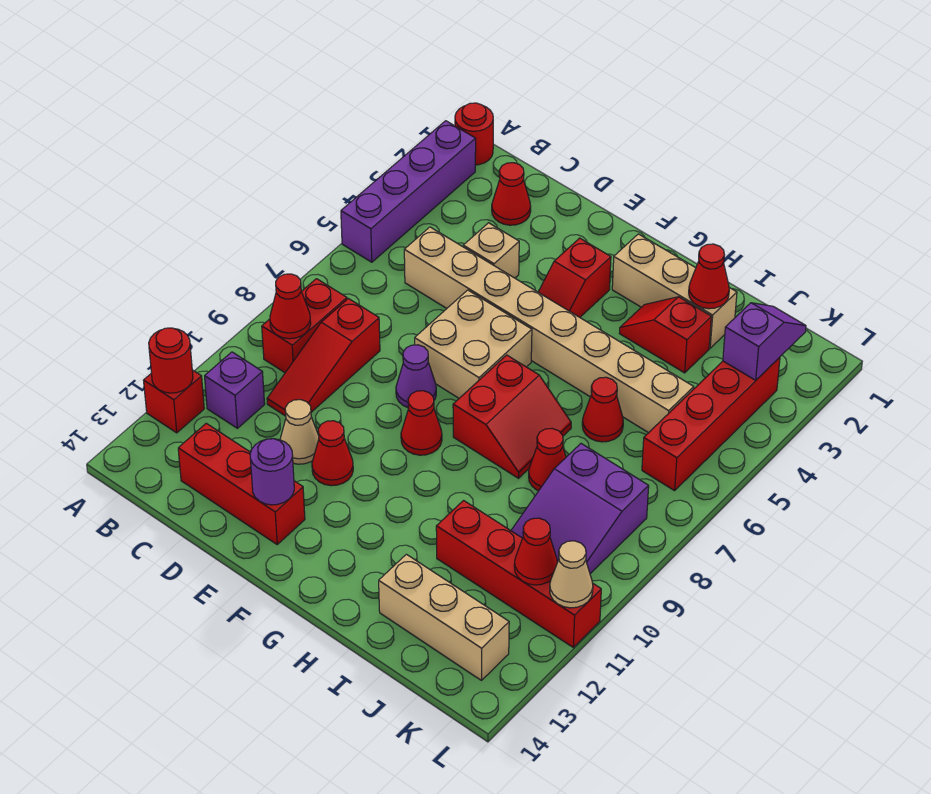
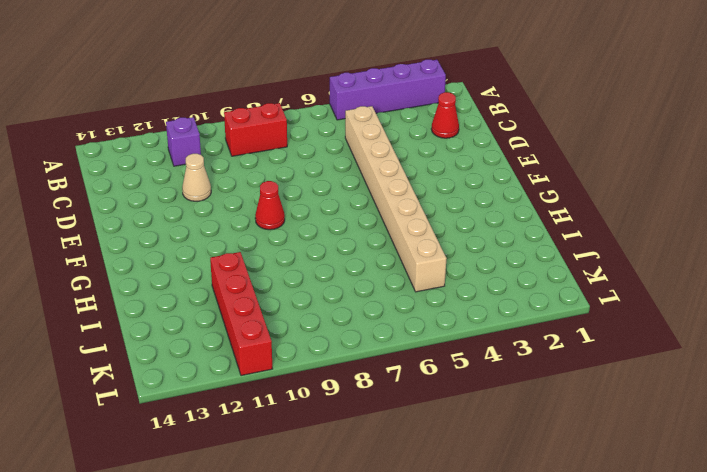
none -> red round brick A1 level 1
none -> red brick A12 level 1
none -> red slope C8:C10 level 1 top 8
none -> red brick C13:E13 level 1

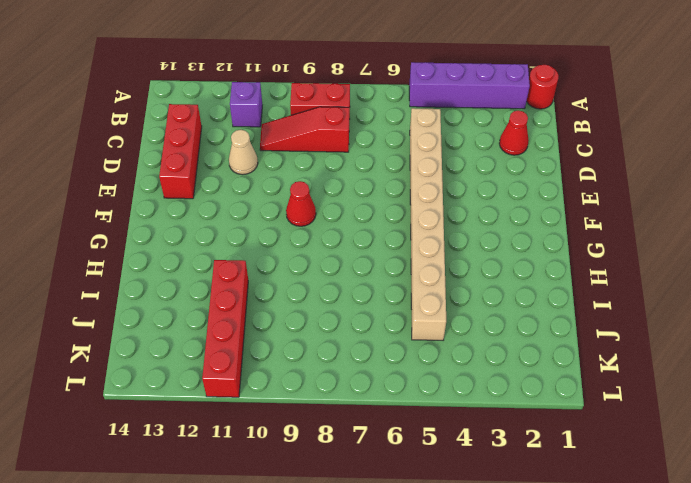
none -> red brick A12 level 1
none -> tan brick D4 level 1
none -> tan brick E6:F7 level 1
none -> purple cone E8 level 1

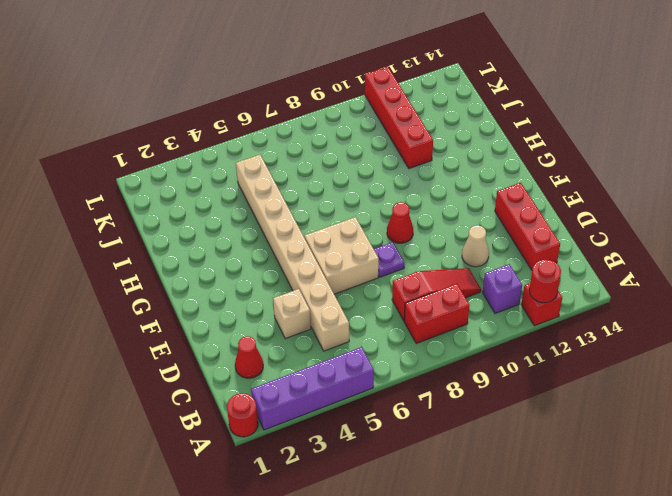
purple plate E8 level 1 -> purple cone E8 level 1
none -> red cone E11 level 1
none -> red slope F3:F4 level 1 top 3
none -> tan brick G2:I2 level 1
none -> red slope G7:H8 level 1 top G

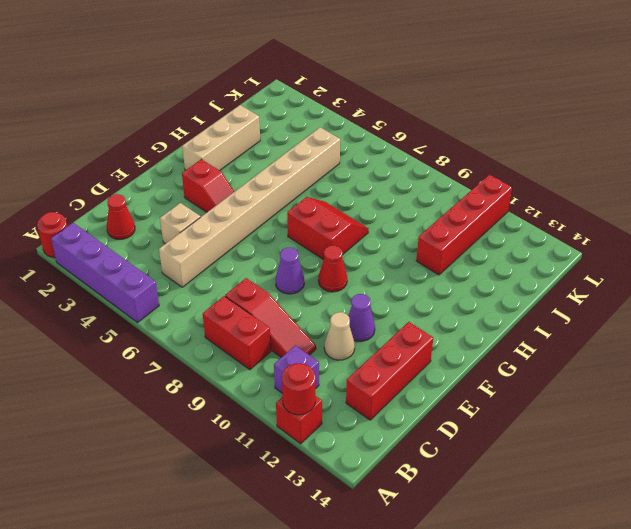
purple cone E11 level 1 -> red cone E11 level 1
none -> tan brick E6:F7 level 1
none -> red slope H3:I3 level 1 top I
none -> red cone I6 level 1
none -> red cone I8 level 1

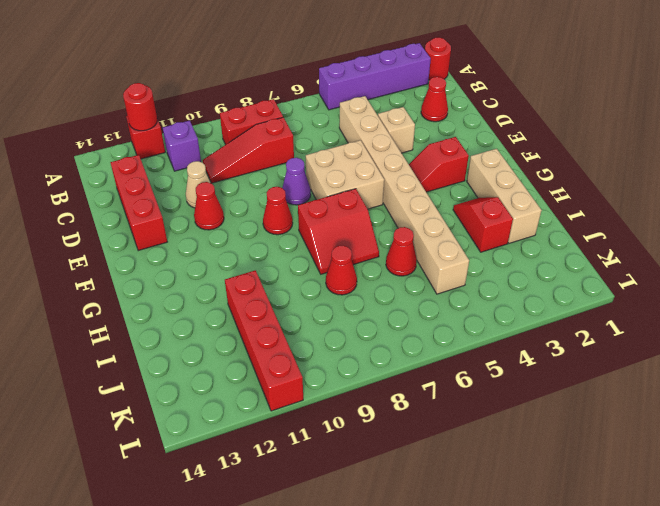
none -> tan brick I13:K13 level 1
none -> purple slope J8:K10 level 1 top 8
none -> red brick K3:K6 level 1
none -> red cone B9 level 2

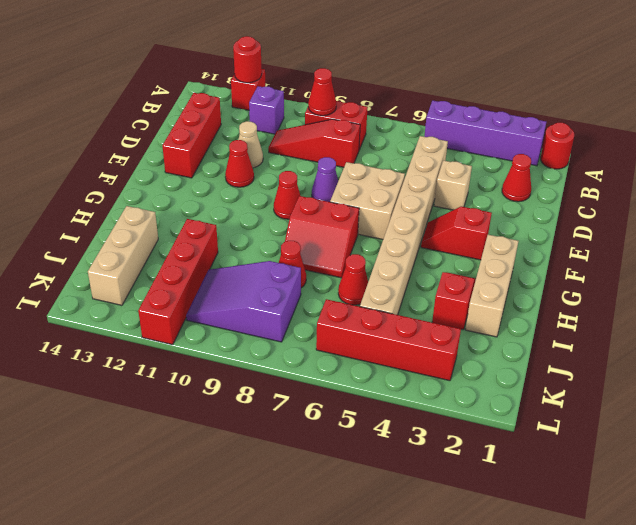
none -> purple round brick E13 level 2
none -> red cone I2 level 2
none -> purple slope K2:K3 level 2 top 3
none -> red cone K11 level 2

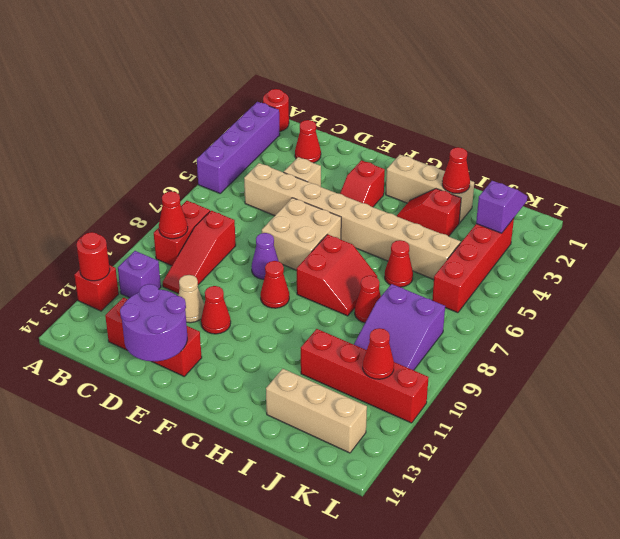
purple round brick D13:E14 level 2 -> purple round brick E13 level 2
none -> tan cone L11 level 2

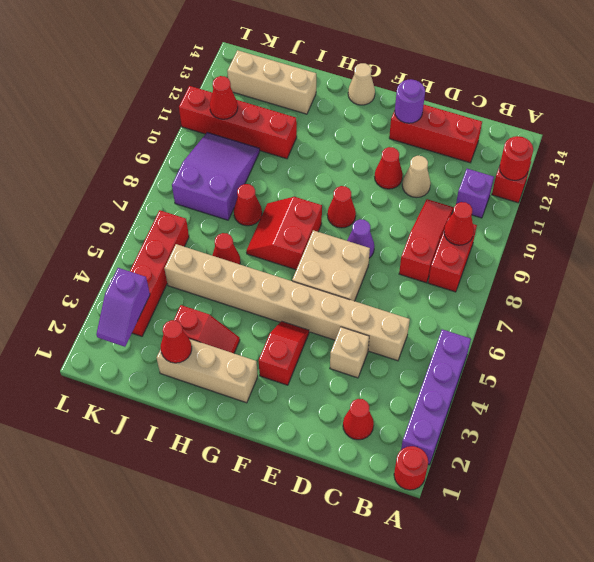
tan cone G14 level 1 -> tan cone L11 level 2

